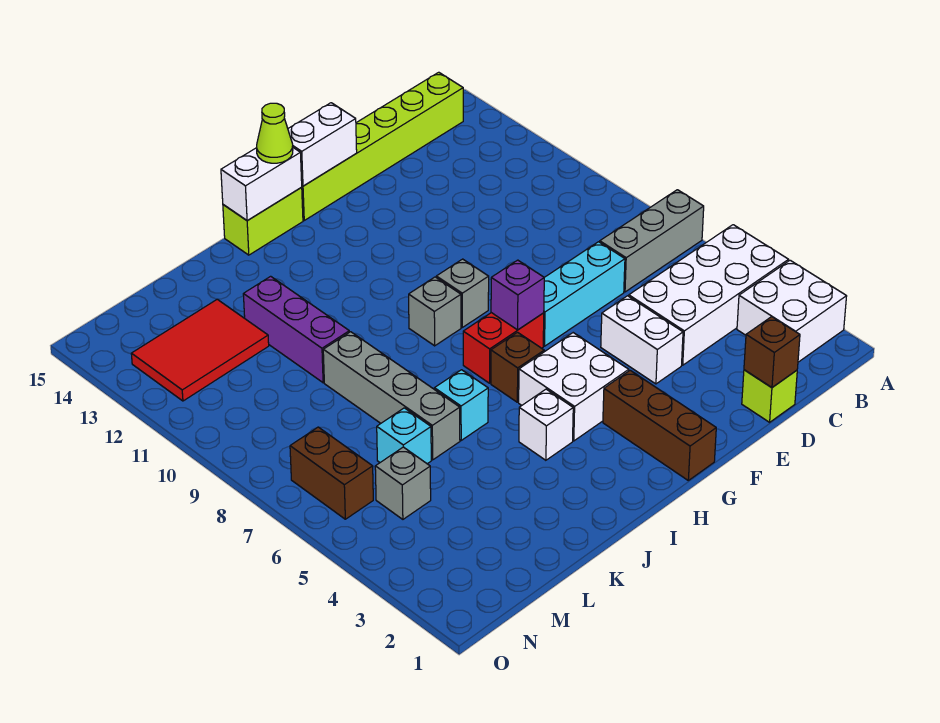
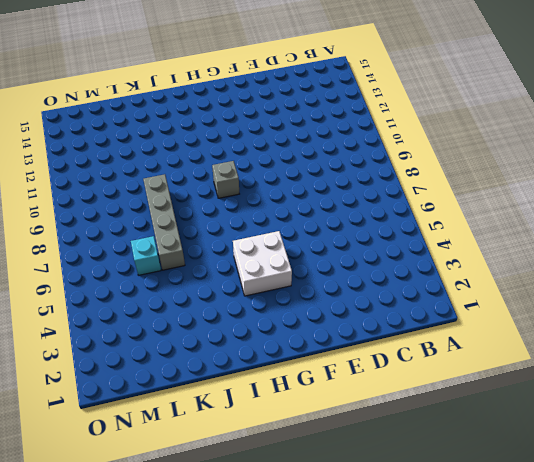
none -> white brick A2:B3 level 1
none -> white brick A4:D5 level 1
none -> grey brick A7:C7 level 1

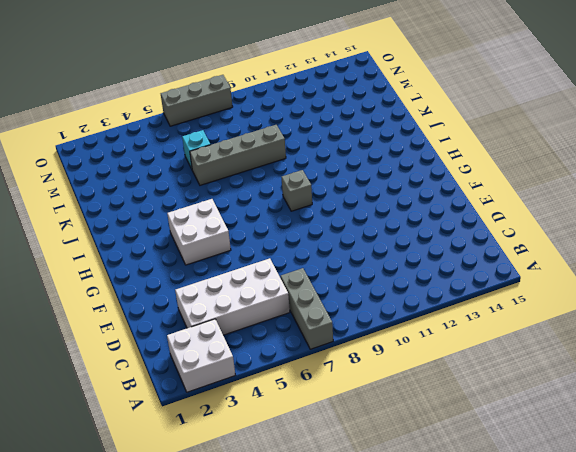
white brick C3:D6 level 1 -> white brick A4:D5 level 1
grey brick O6:O8 level 1 -> none
none -> lime brick B15:G15 level 1
none -> lime brick D1 level 1
none -> cyan brick D7:F7 level 1

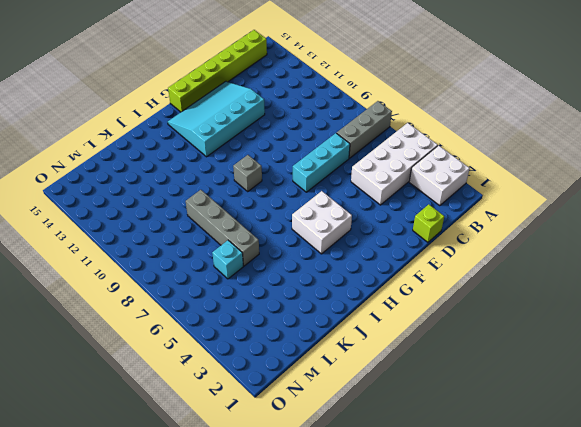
cyan slope E12:H14 level 1 top 12 -> none
none -> white brick E4:E5 level 1
none -> brown brick G1:G3 level 1
none -> red brick G7:H7 level 1

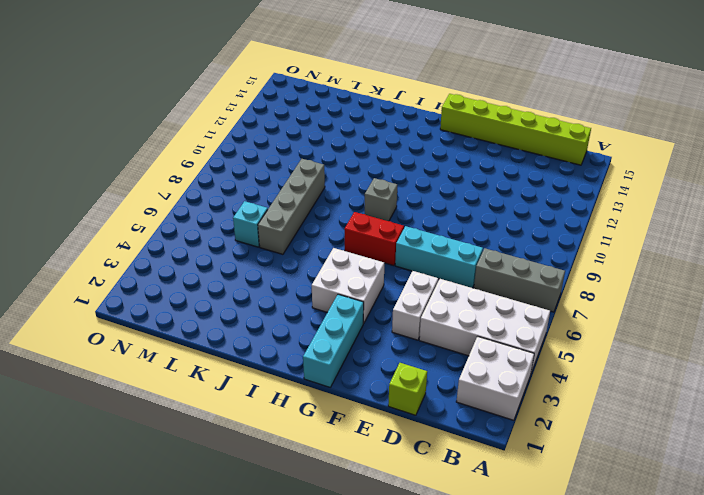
cyan brick G1:G3 level 1 -> brown brick G1:G3 level 1
none -> grey brick G9 level 1
none -> brown brick H6 level 1
none -> lime brick H15:I15 level 1

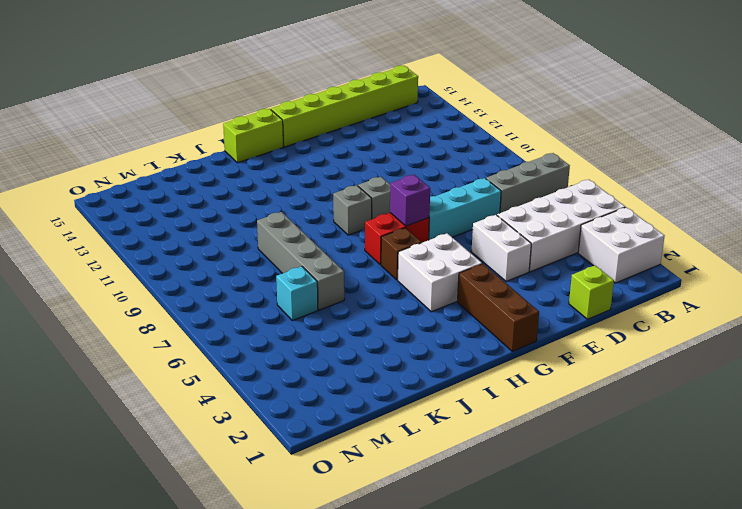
none -> white brick I4 level 1
none -> cyan brick J6 level 1
none -> purple brick K10:K12 level 1

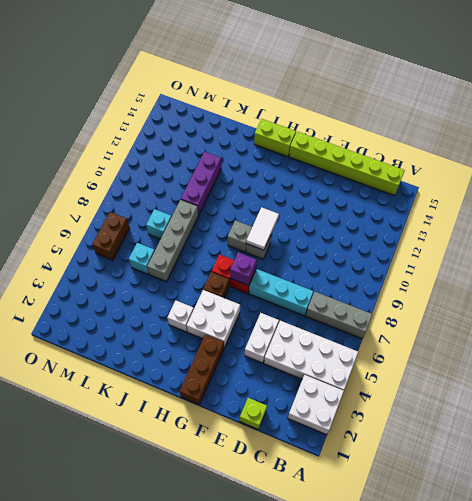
white tile G9:G10 level 2 -> none
cyan brick L8 level 1 -> cyan brick J6 level 1
none -> red tile L12:N13 level 1
none -> grey brick M5 level 1
none -> brown brick D1 level 2

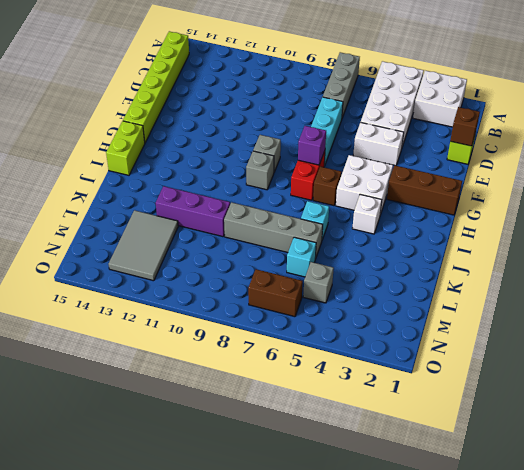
grey tile L12:N13 level 1 -> red tile L12:N13 level 1
none -> white brick F15:G15 level 2
none -> white brick H15:I15 level 2
none -> lime cone H15 level 3

